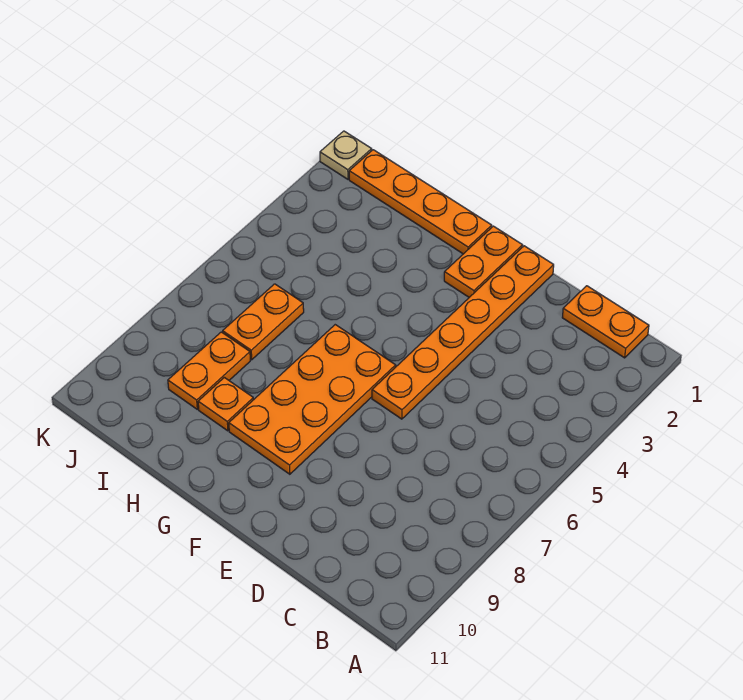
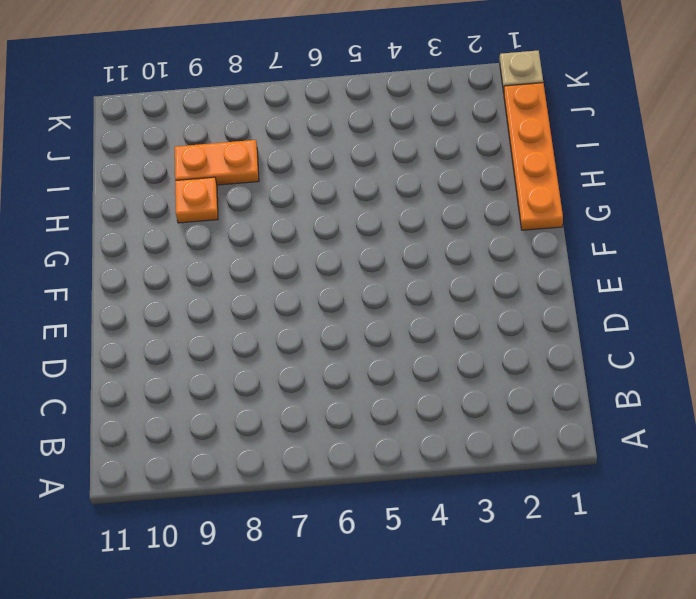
none -> orange plate B1:C1 level 1
none -> orange plate E1:E6 level 1

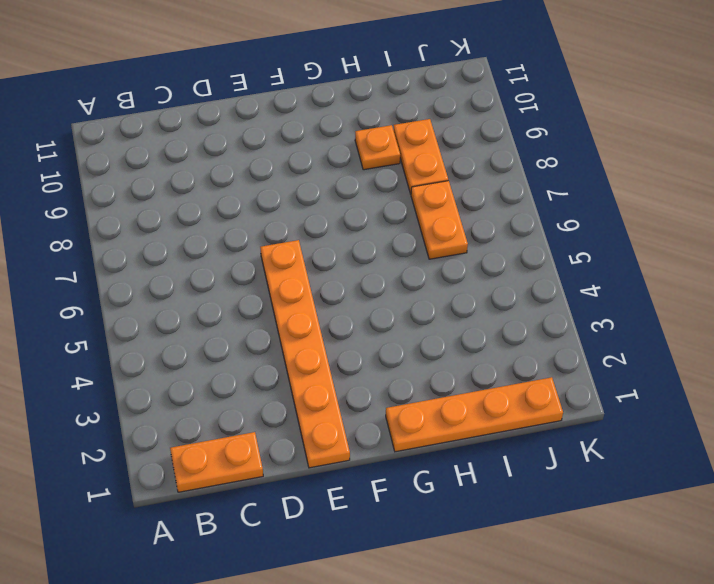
none -> orange plate F1:F2 level 1
none -> orange plate F6:G9 level 1

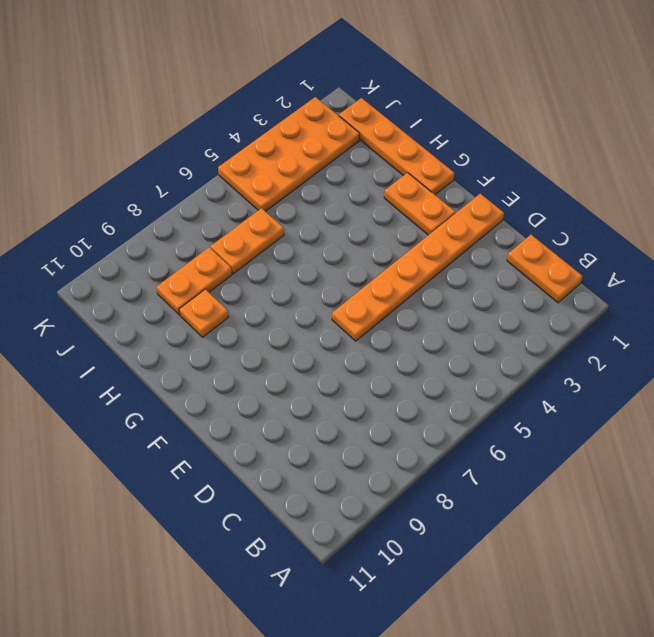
orange plate F2:G2 level 1 -> orange plate F1:F2 level 1
orange plate J2:K5 level 1 -> orange plate F6:G9 level 1
none -> tan plate K1 level 1

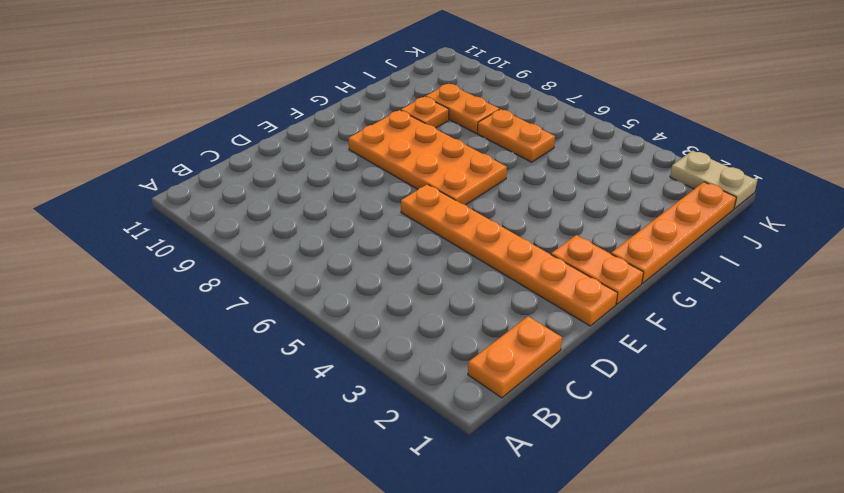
tan plate K1:K2 level 1 -> tan plate K1 level 1

